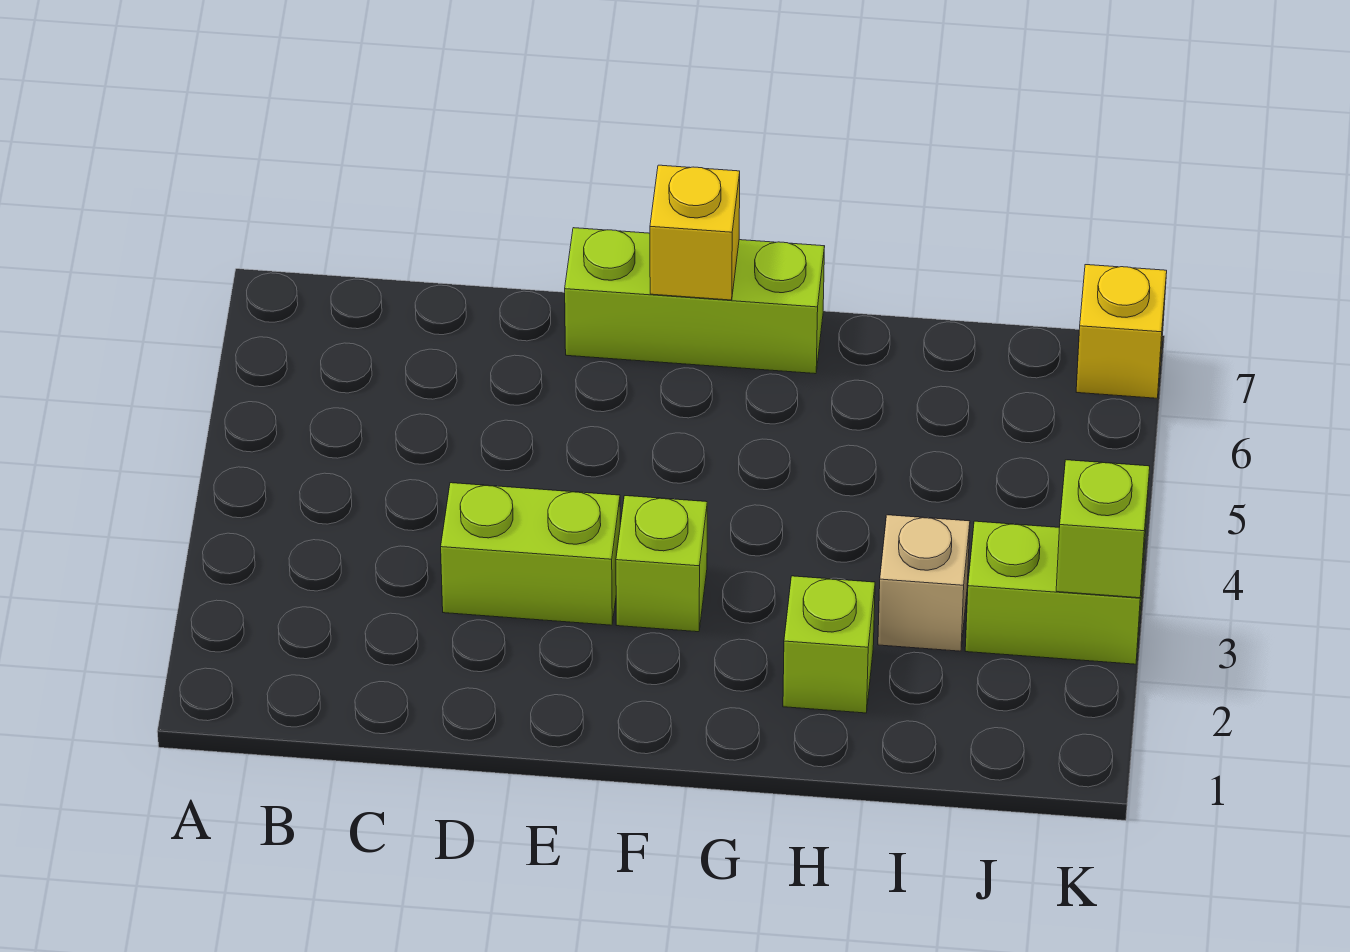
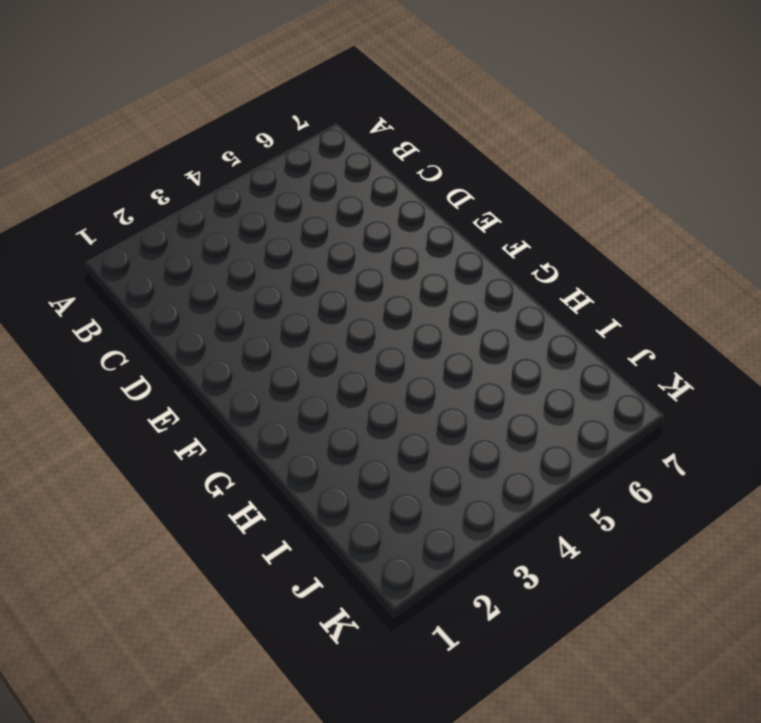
none -> lime brick D3:E3 level 1
none -> lime brick E7:G7 level 1

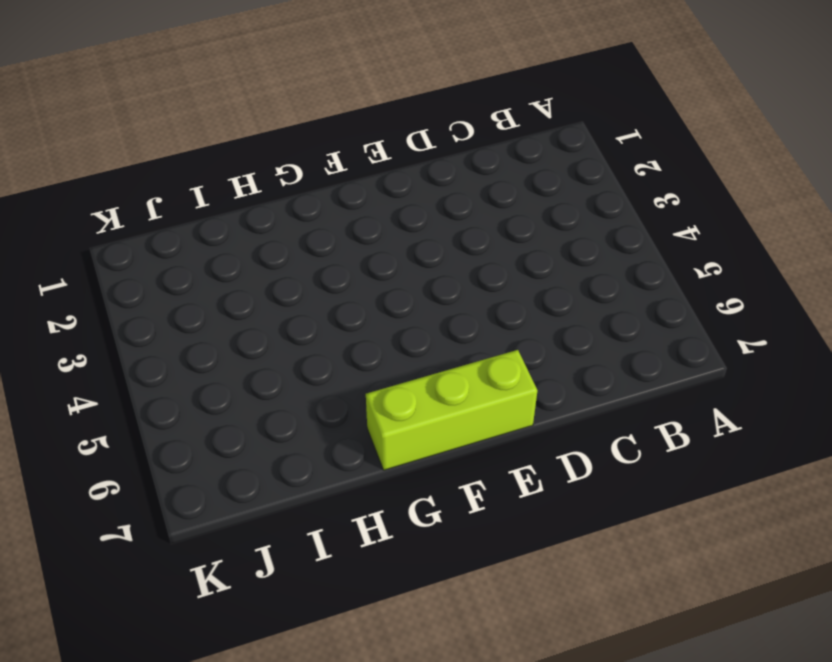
none -> lime brick D3:E3 level 1
none -> lime brick F3 level 1

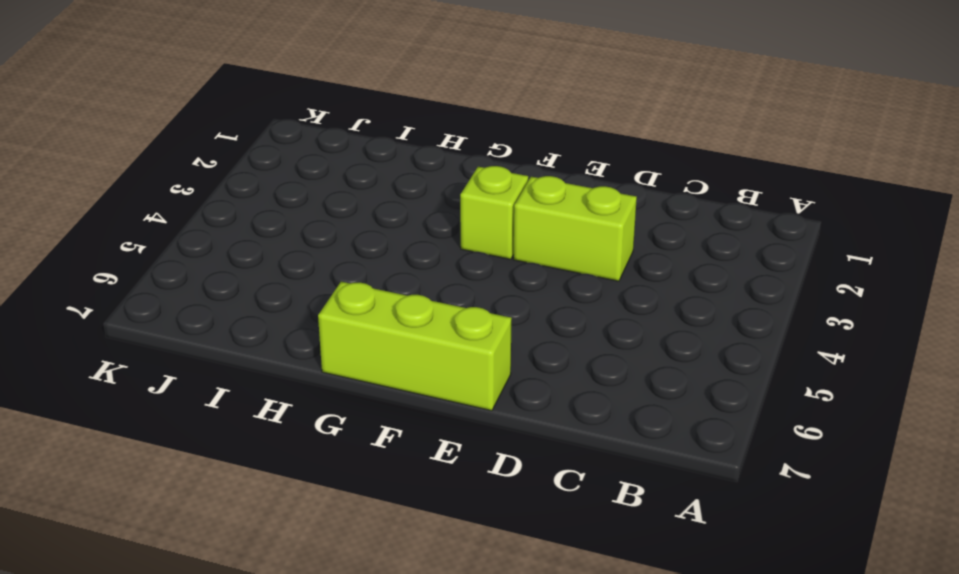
none -> lime brick H2 level 1
none -> tan brick I3 level 1

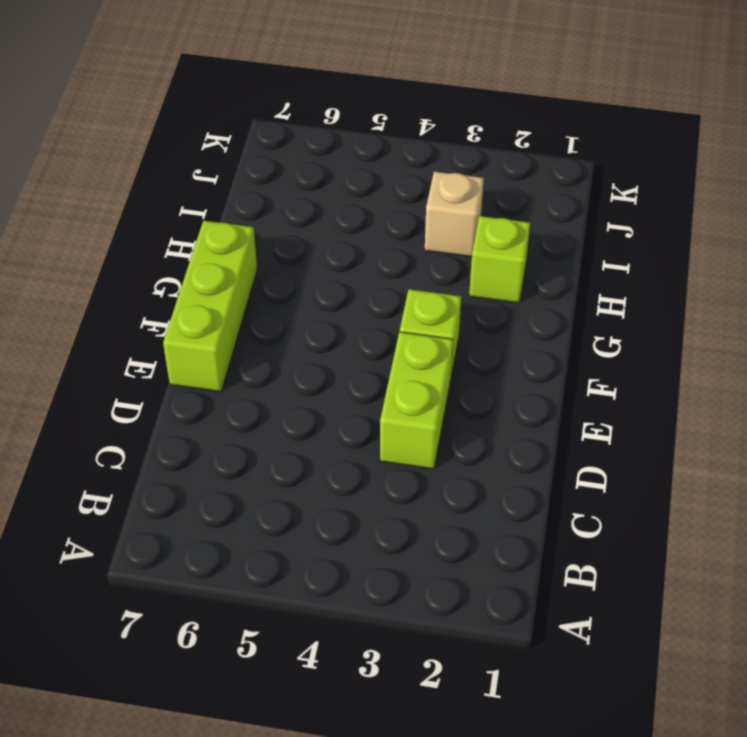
none -> lime brick J3:K3 level 1
none -> yellow brick K7 level 1

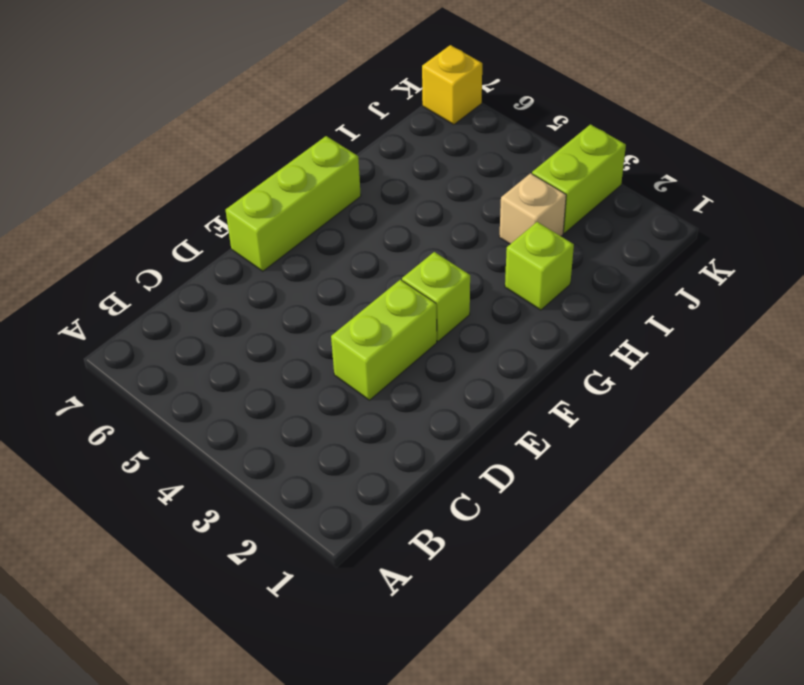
none -> yellow brick F7 level 2
none -> lime brick K3 level 2

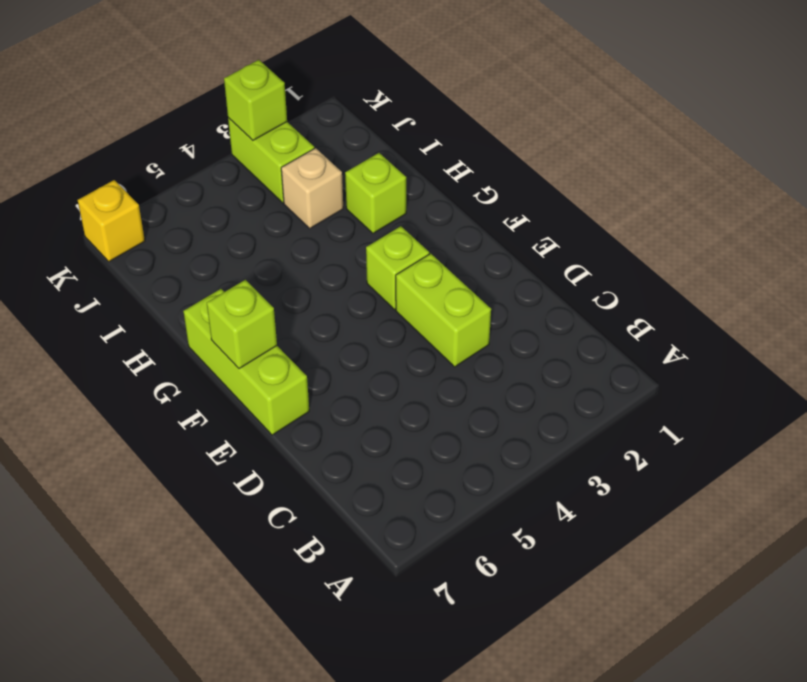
lime brick F7 level 2 -> yellow brick F7 level 2

